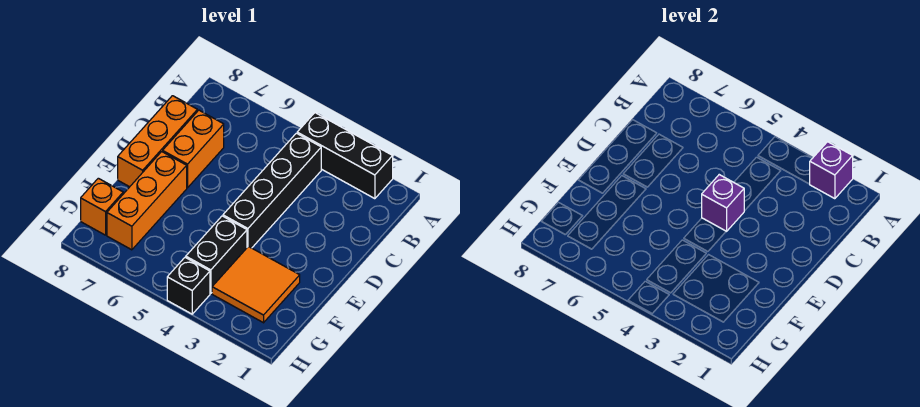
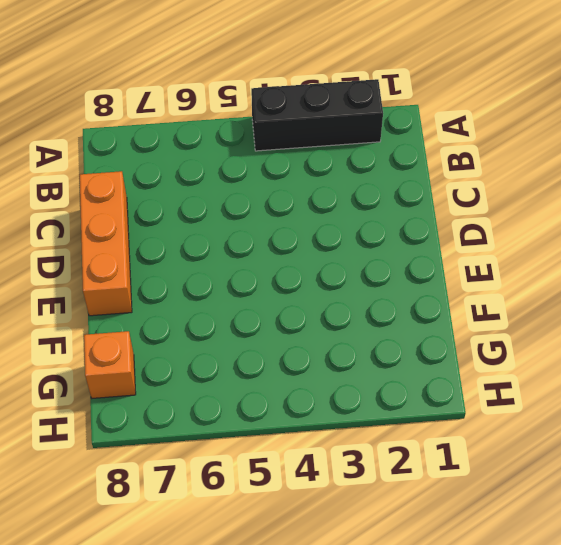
none -> black brick B4:E4 level 1
none -> orange brick C7:D7 level 1

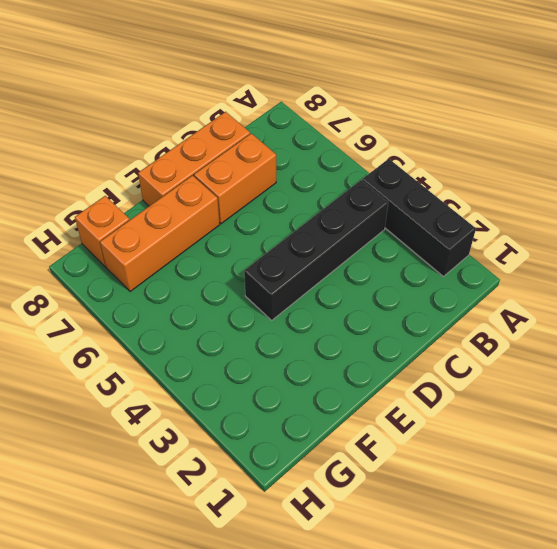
none -> orange tile F2:G3 level 1
none -> black brick F4:G4 level 1

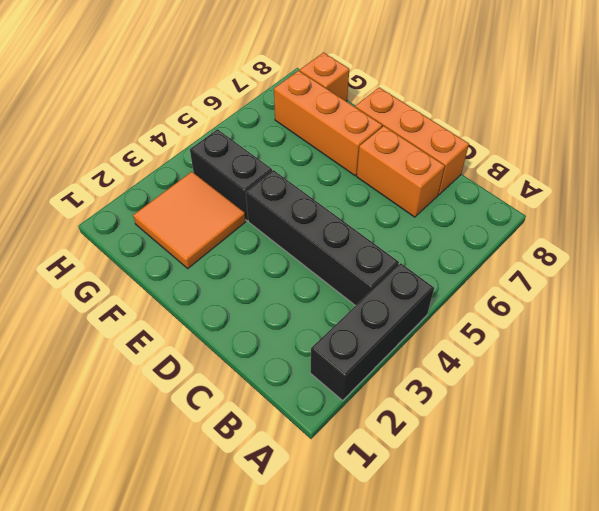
none -> black brick H4 level 1
none -> purple brick A2 level 2

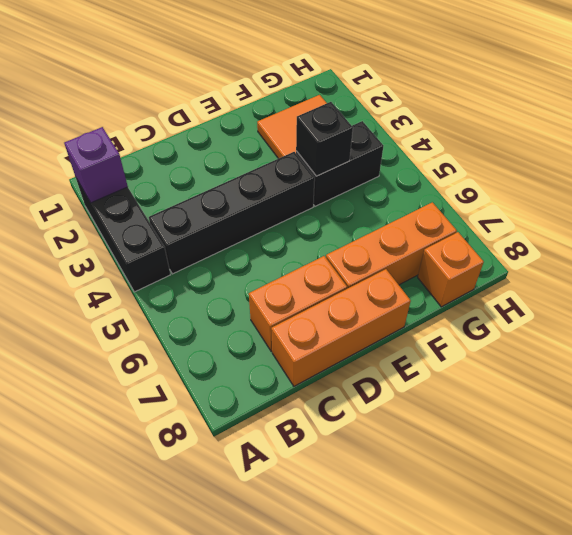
black brick F4 level 2 -> black brick H4 level 1
none -> purple brick D4 level 2

